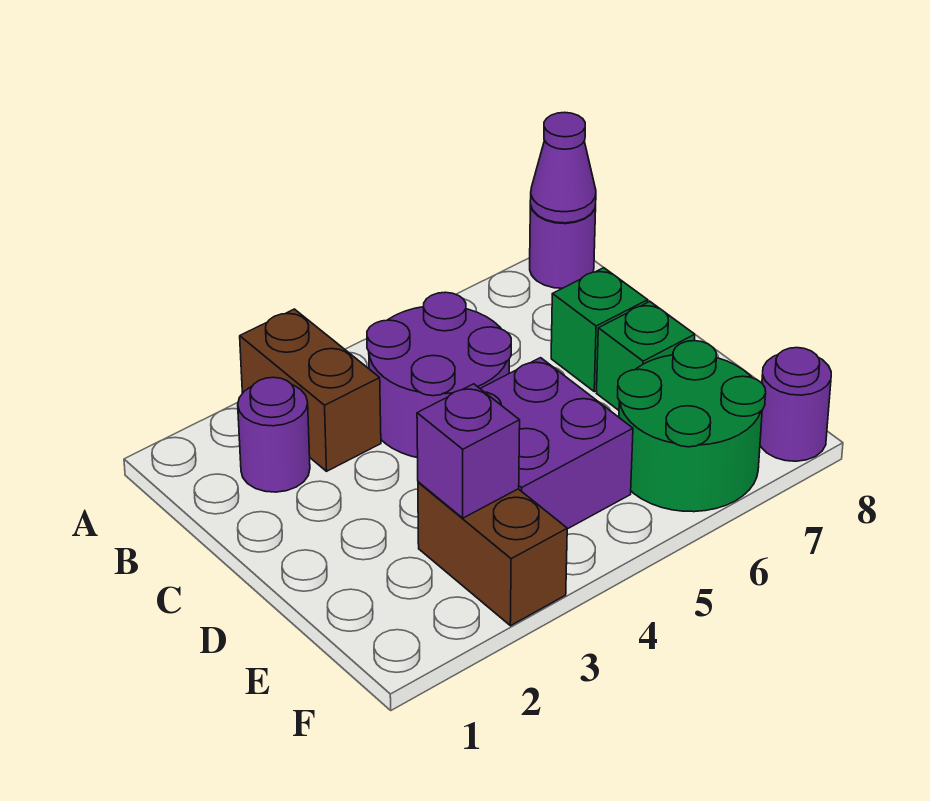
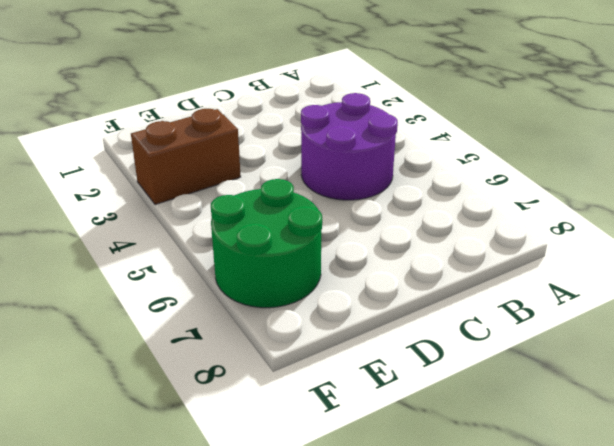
none -> brown brick A3:B3 level 1
none -> purple round brick A8 level 1
none -> purple round brick B2 level 1

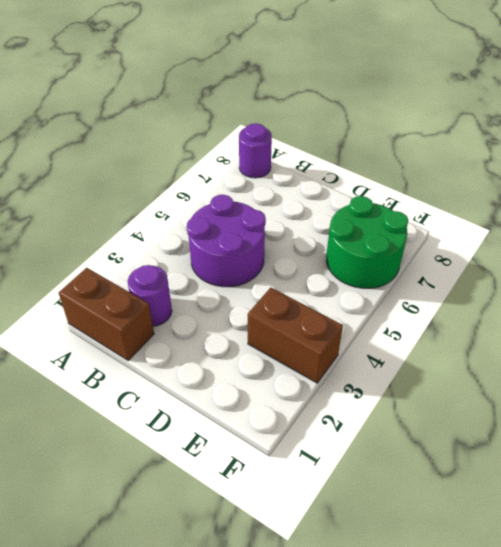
brown brick A1:B1 level 1 -> brown brick A3:B3 level 1
none -> green brick C7 level 1
none -> purple brick D4:E5 level 1
none -> green brick D7 level 1

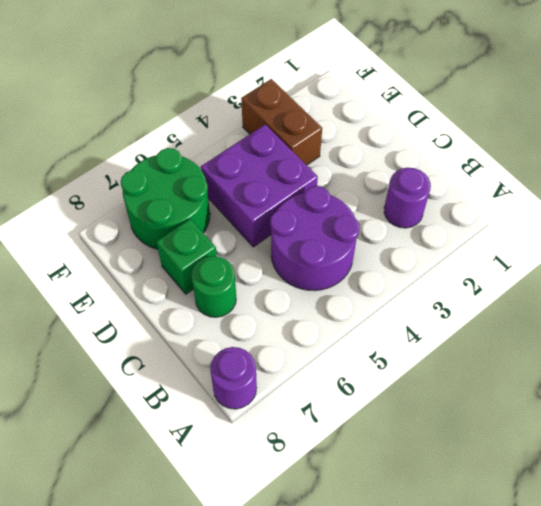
green round brick C7 level 1 -> green brick C7 level 1
none -> brown brick A3:B3 level 1
none -> purple round brick F8 level 1
none -> purple cone A8 level 2

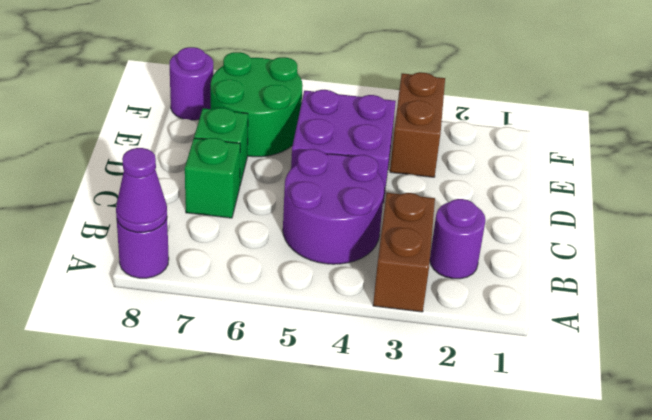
none -> purple brick E3 level 2

